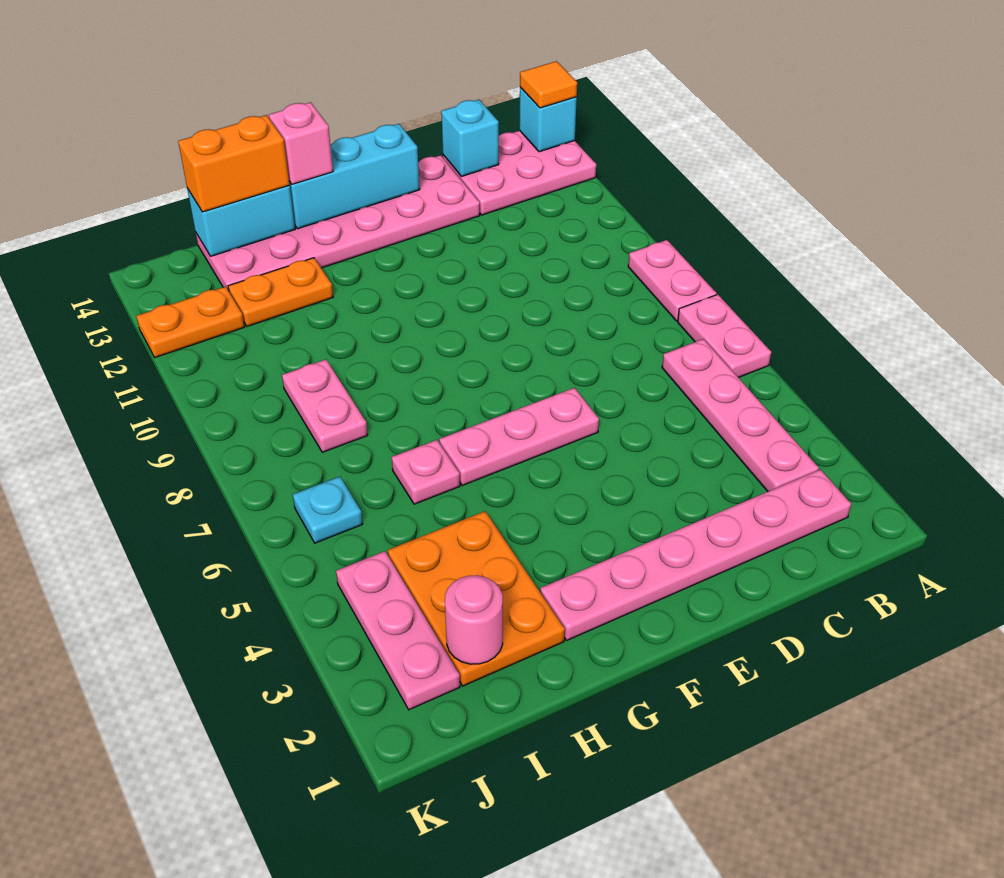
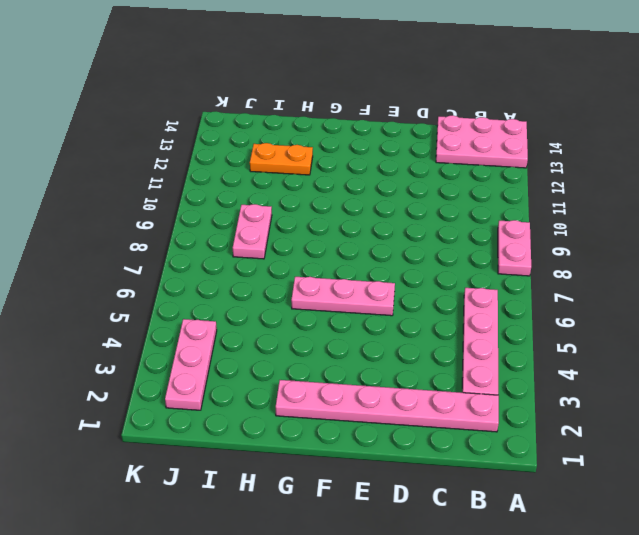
none -> pink plate A6:A7 level 1
none -> pink plate D13:I14 level 1
none -> orange plate H2:I4 level 1

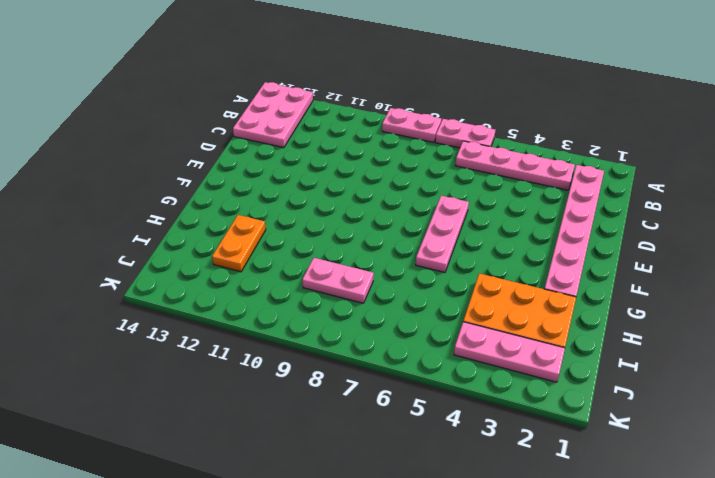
none -> pink plate D13:I14 level 1
none -> pink plate H6 level 1
none -> cyan plate J6 level 1

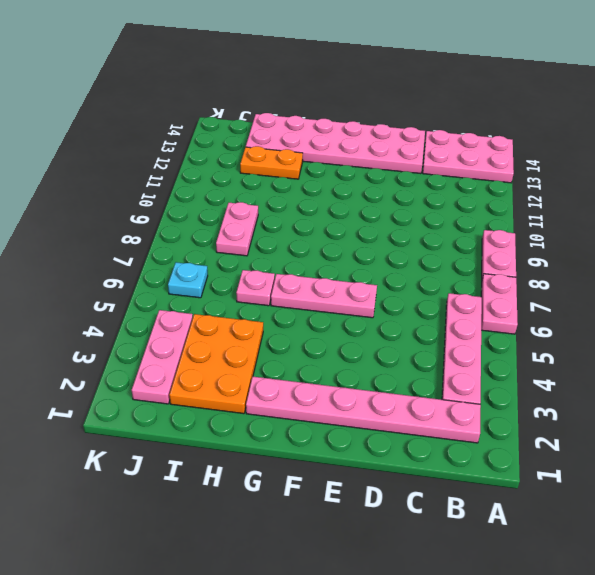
none -> orange plate J12:K12 level 1
none -> cyan brick A14 level 2
none -> cyan brick C14 level 2

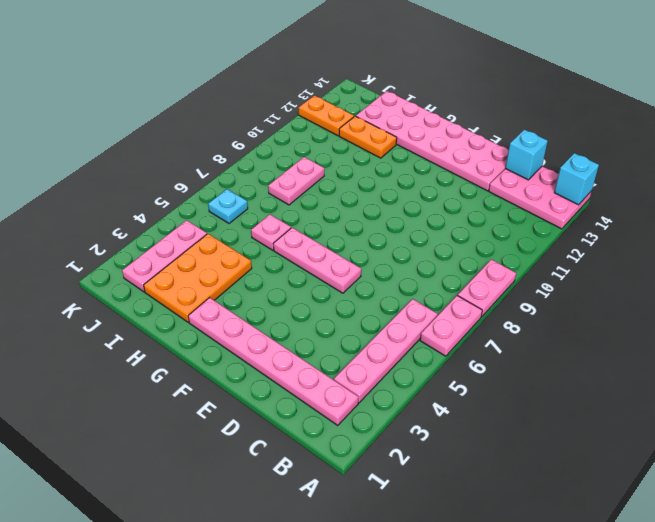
none -> cyan brick E14:G14 level 2
none -> cyan brick H14:I14 level 2
none -> pink round brick I2 level 2

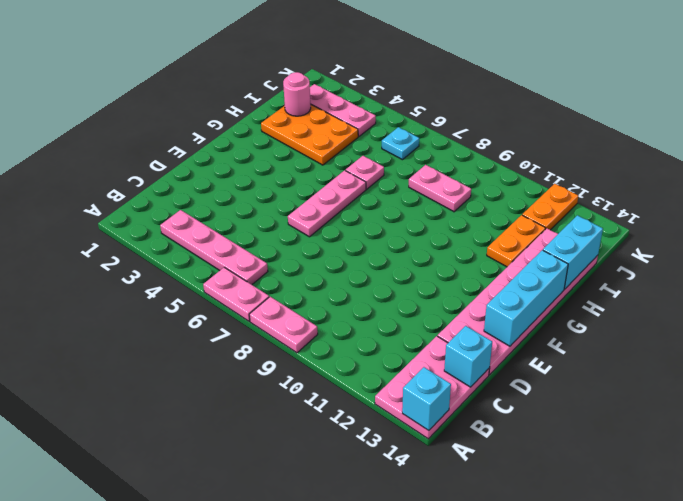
none -> pink plate B2:G2 level 1
none -> orange tile A14 level 3
none -> pink brick G14 level 3

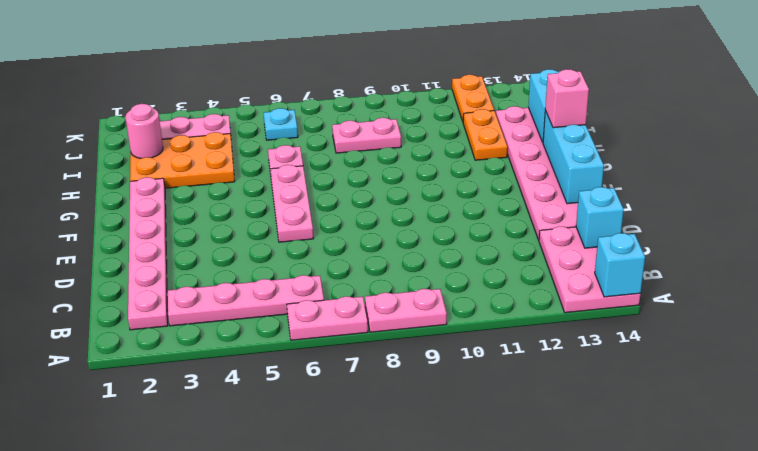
none -> orange tile A14 level 3
none -> orange brick H14:I14 level 3

